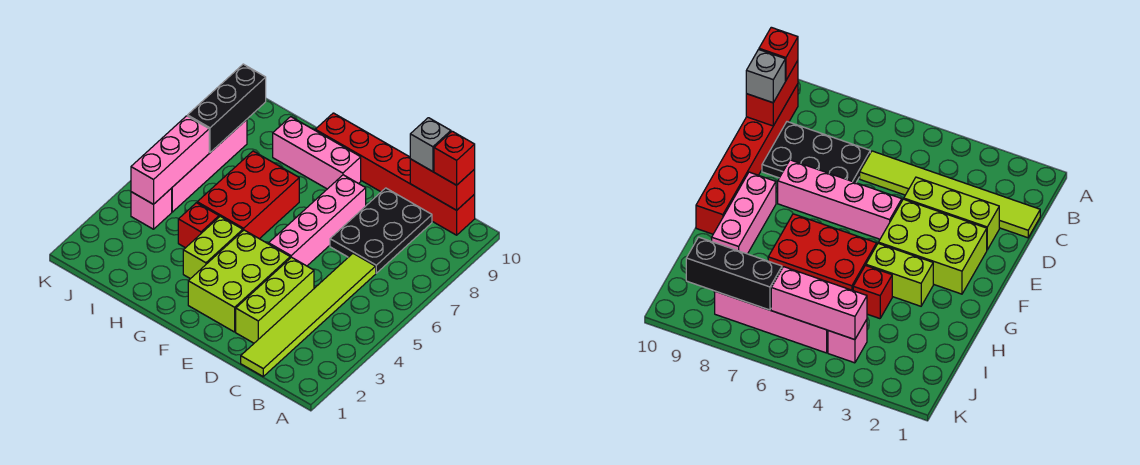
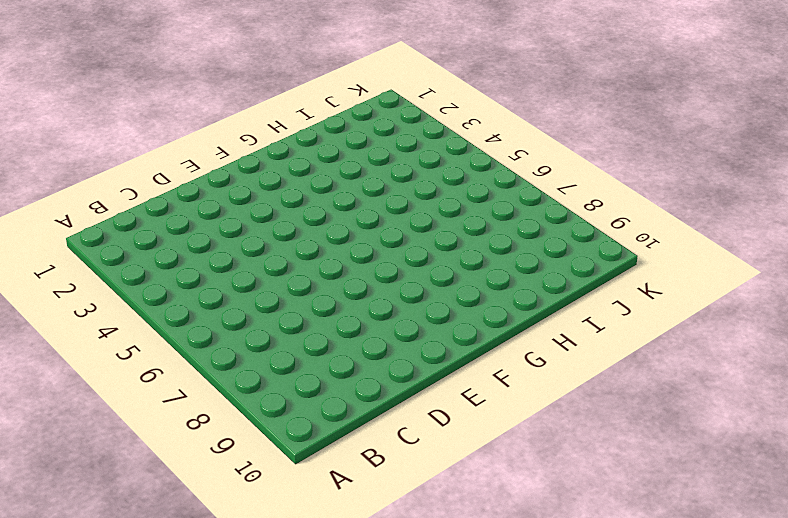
none -> red brick B10:G10 level 1
none -> lime tile C1:C6 level 1
none -> black plate C7:D9 level 1

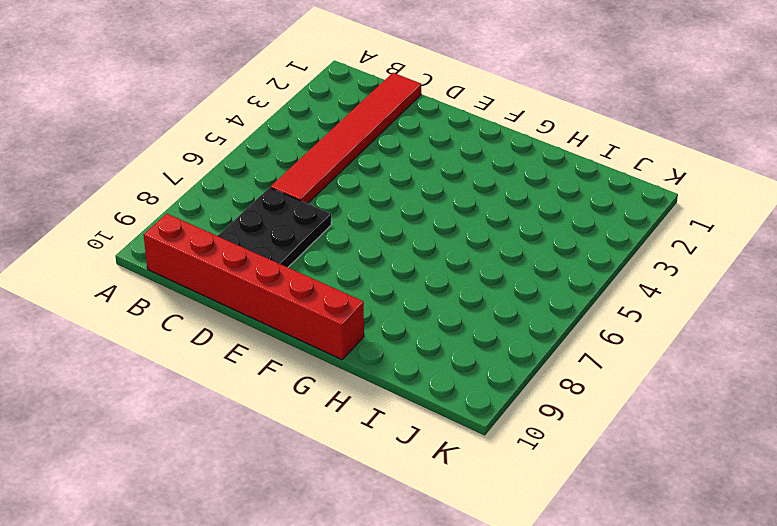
red tile C1:C6 level 1 -> lime tile C1:C6 level 1
none -> lime brick D2:D4 level 1
none -> lime brick E2:F4 level 1
none -> pink brick E5:E8 level 1

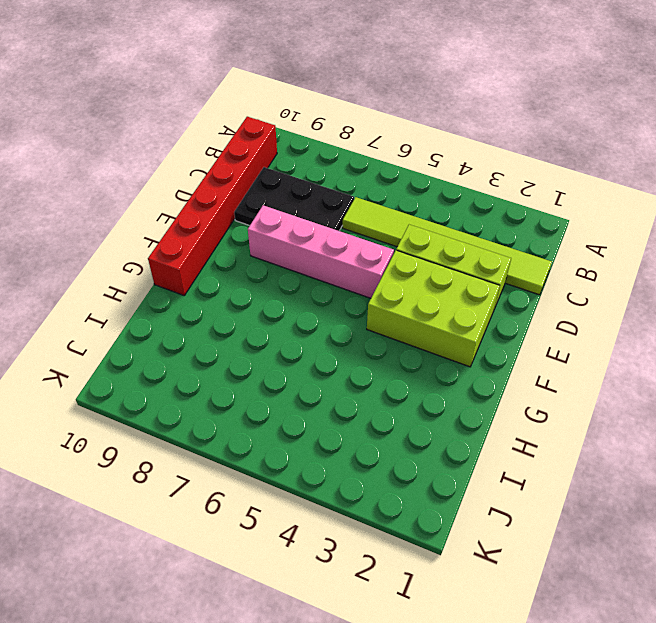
none -> pink brick F9:H9 level 1
none -> lime brick G3:G4 level 1
none -> red brick G5:H7 level 1

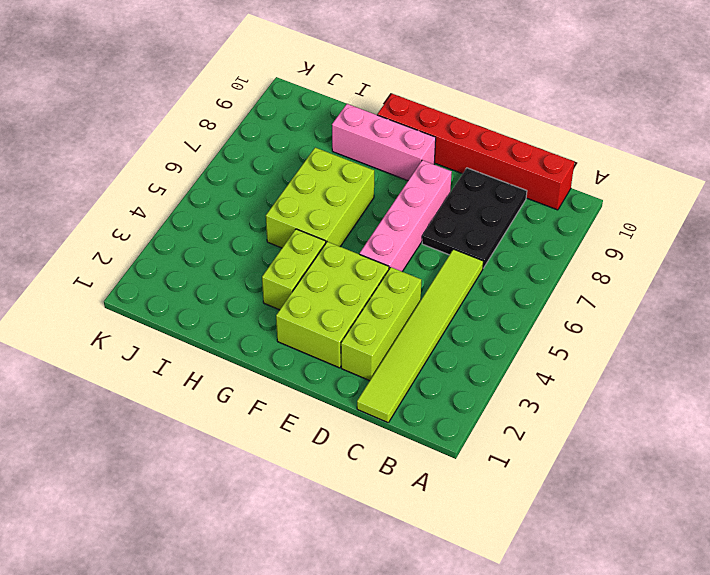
lime brick G5:H7 level 1 -> red brick G5:H7 level 1
none -> red brick H4 level 1
none -> pink brick J4 level 1
none -> pink brick J5:J8 level 1

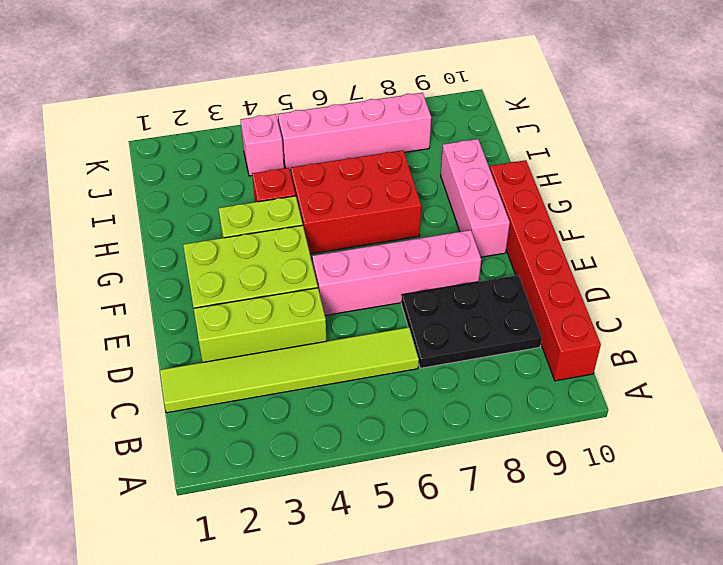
none -> red brick B10:C10 level 2
none -> pink brick J4:J6 level 2
none -> black brick J7:J9 level 2

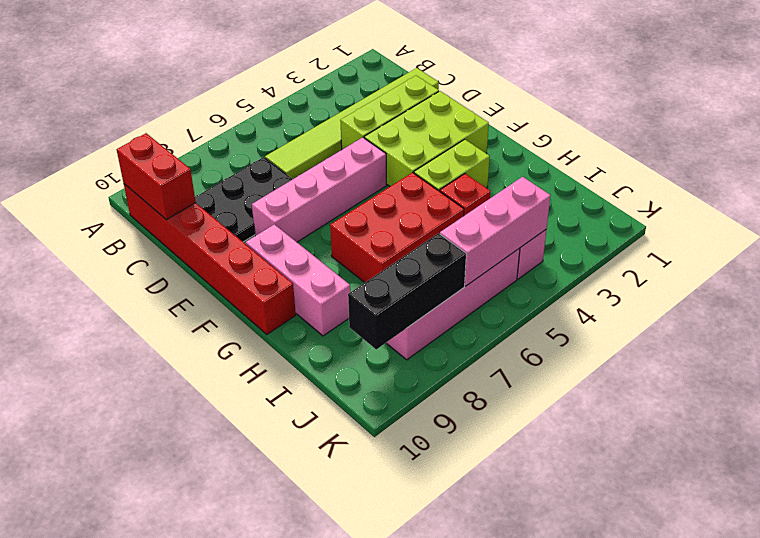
none -> red brick B10 level 3
none -> grey brick C10 level 3

